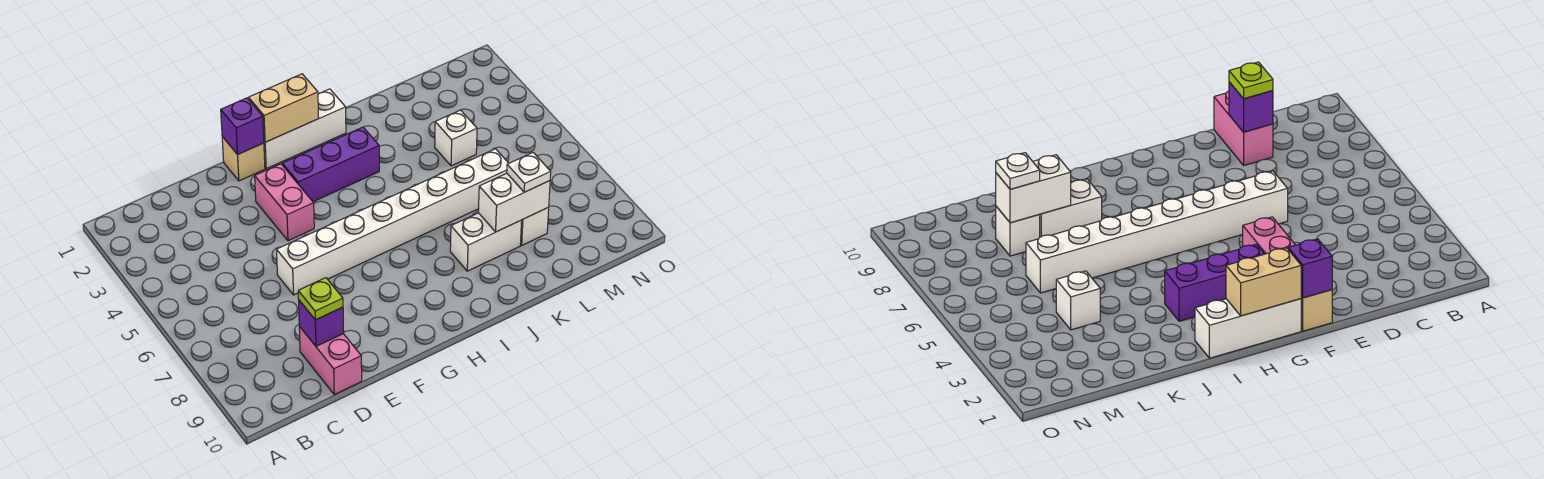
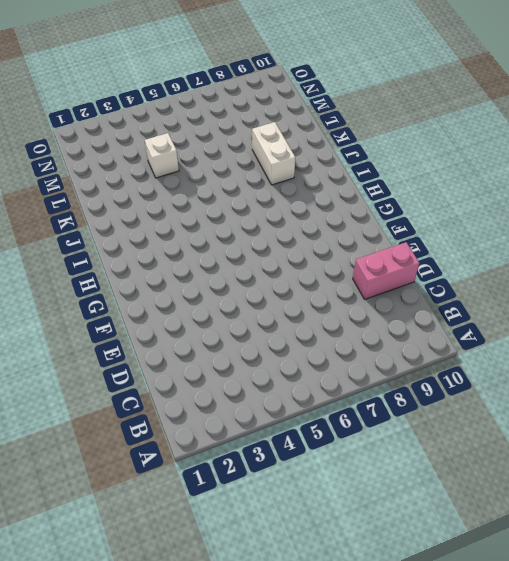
none -> white brick E6:L6 level 1
none -> tan brick F1 level 1
none -> pink brick F3:F4 level 1

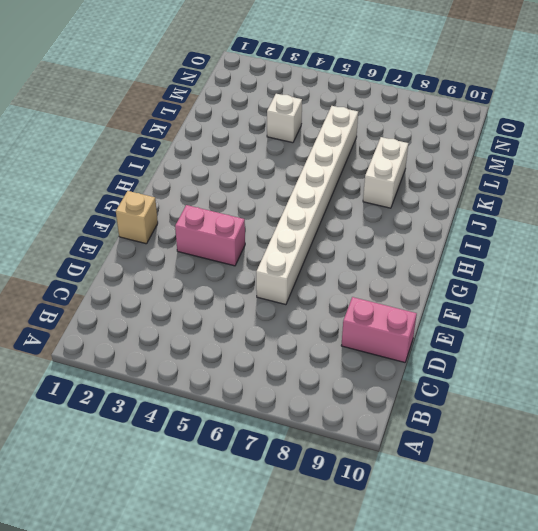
none -> white brick G1:I1 level 1
none -> purple brick G3:I3 level 1
none -> white brick L8 level 1

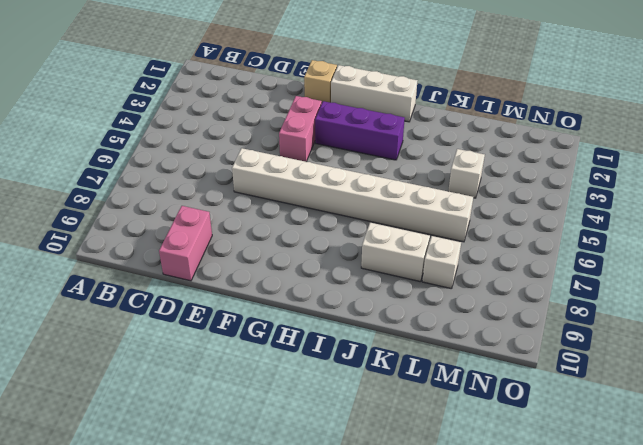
none -> purple brick D9 level 2
none -> purple brick F1 level 2
none -> tan brick G1:H1 level 2

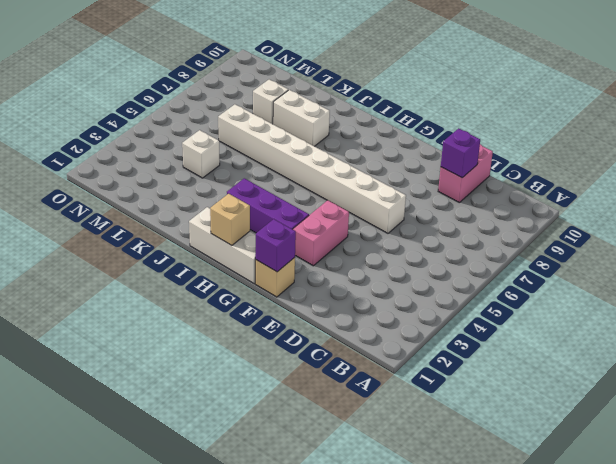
tan brick H1 level 2 -> tan brick G1:H1 level 2
none -> white brick K8:L8 level 2
none -> lime plate D9 level 3
none -> white plate L8 level 3

